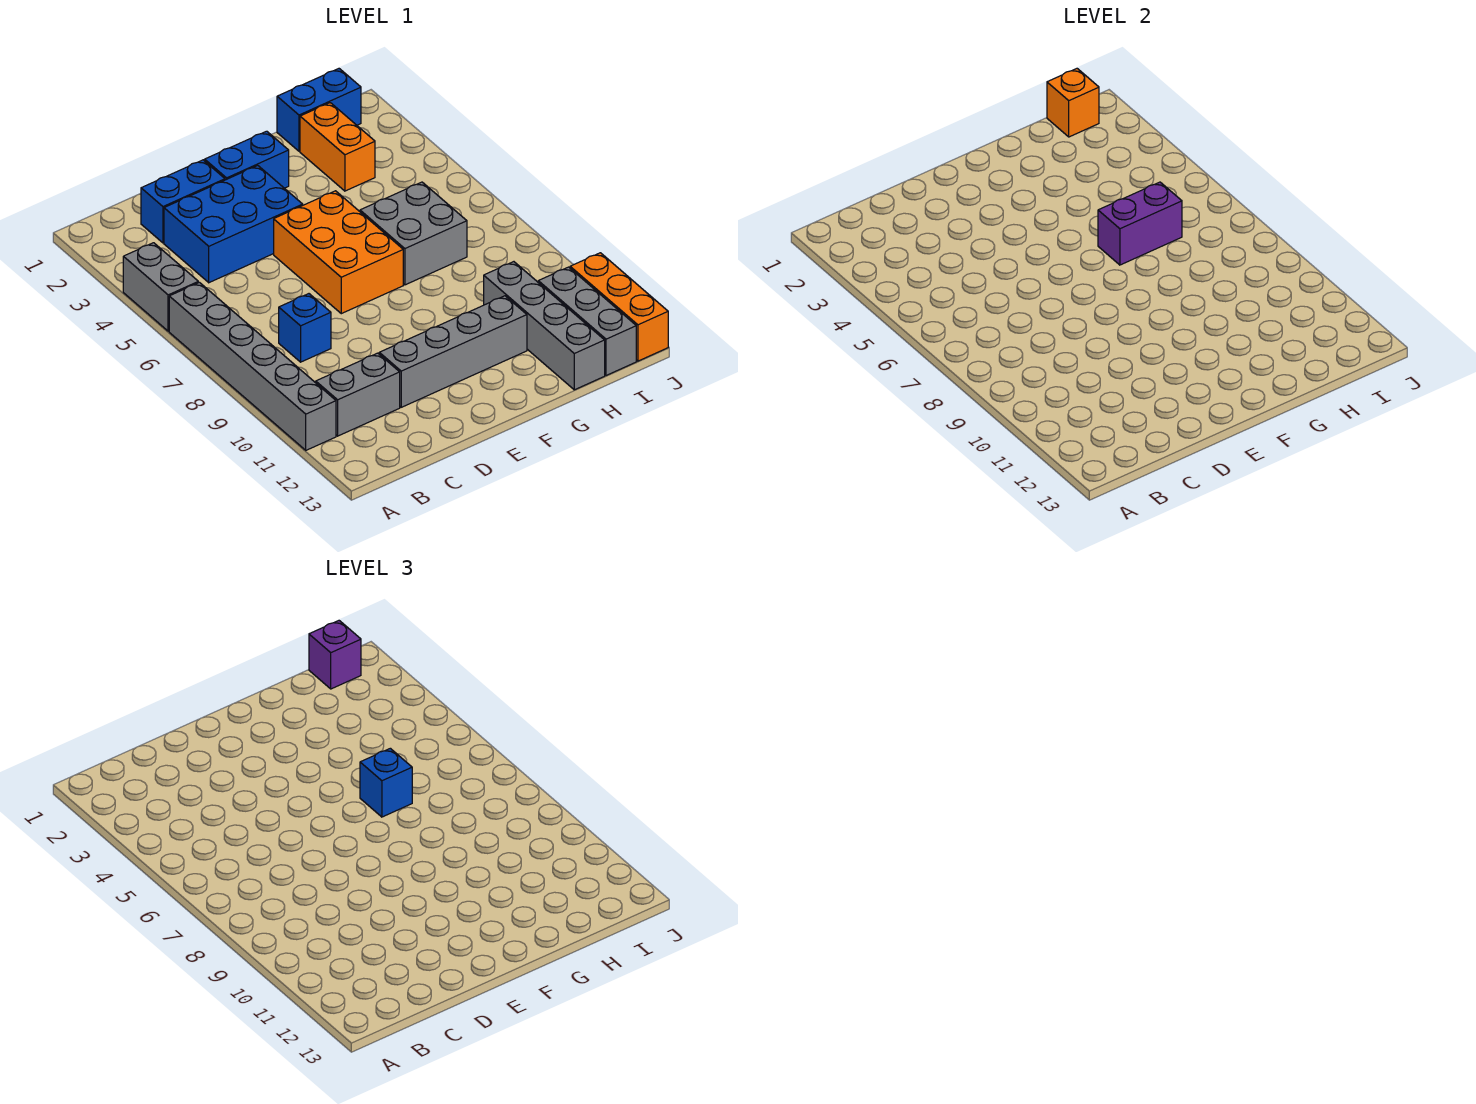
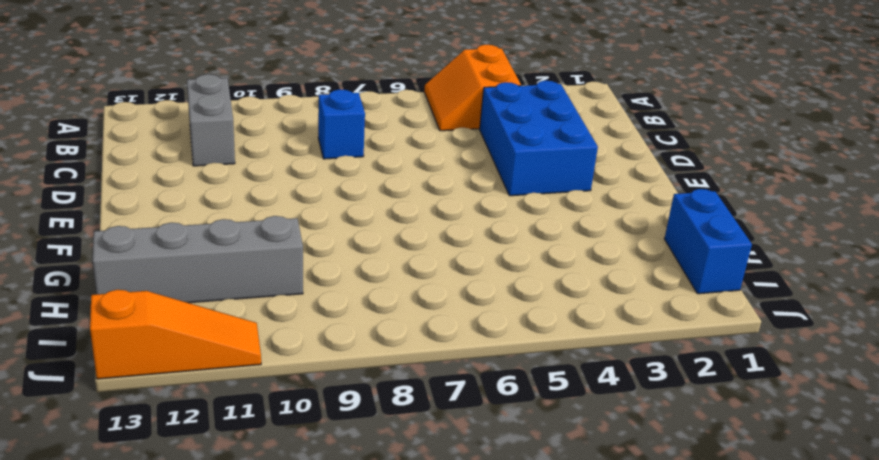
orange slope A4:B5 level 1 top 4 -> grey brick A4:A5 level 1
orange slope J11:J13 level 1 top 13 -> orange brick J11:J13 level 1
none -> grey brick A6:A11 level 1
none -> blue brick C2:D2 level 1
none -> grey brick D11:G11 level 1

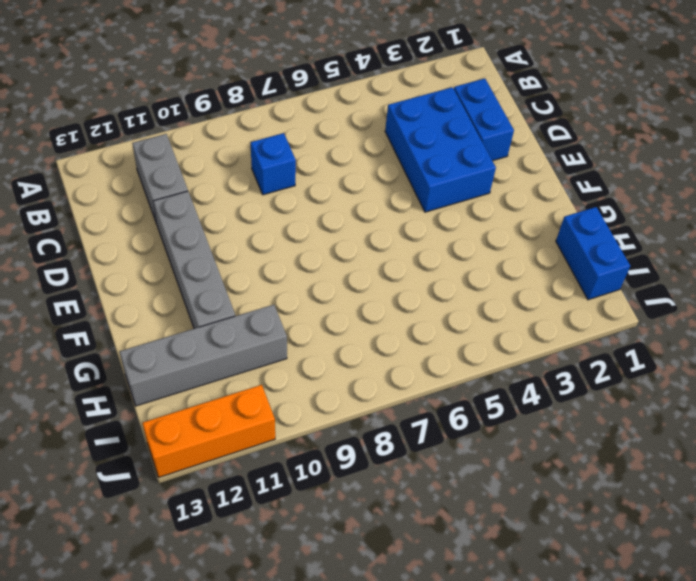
none -> grey brick A4:A5 level 1
none -> grey brick A6:A11 level 1
none -> blue brick E2:F2 level 1

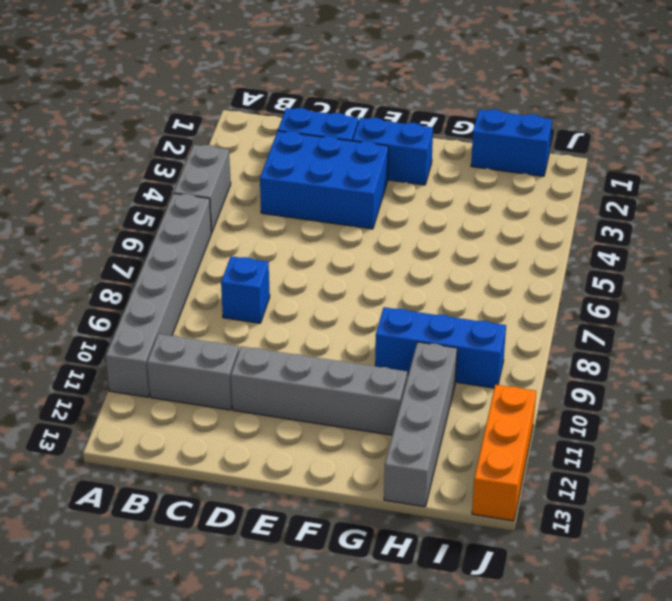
blue brick G9:I9 level 1 -> none
none -> orange brick E5:F7 level 1
none -> grey brick G6:H7 level 1
none -> orange brick H2:H3 level 1

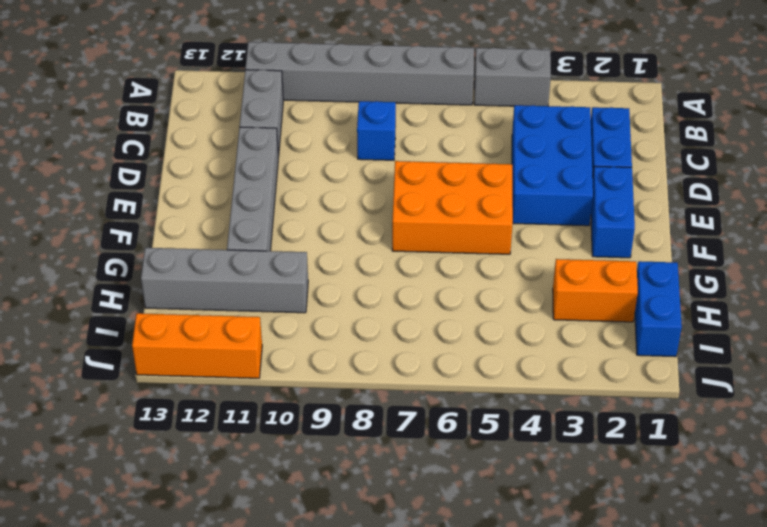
none -> grey brick G6:H7 level 1
none -> grey brick I11:I13 level 1
none -> purple brick G6:H6 level 2

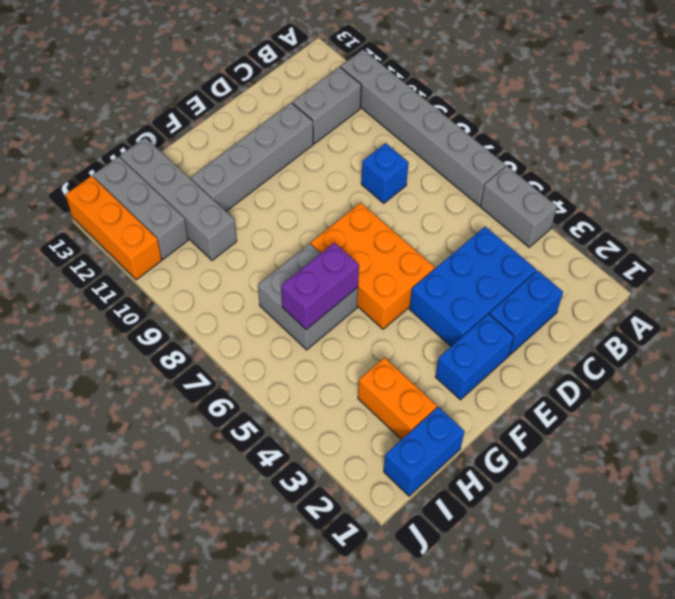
none -> orange brick I1 level 2
none -> blue brick G6 level 3
none -> purple brick I1 level 3

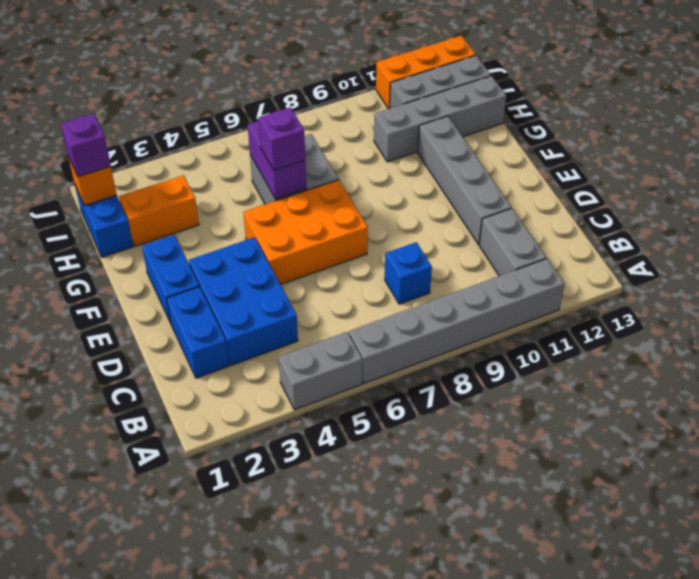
purple brick G6 level 3 -> blue brick G6 level 3

